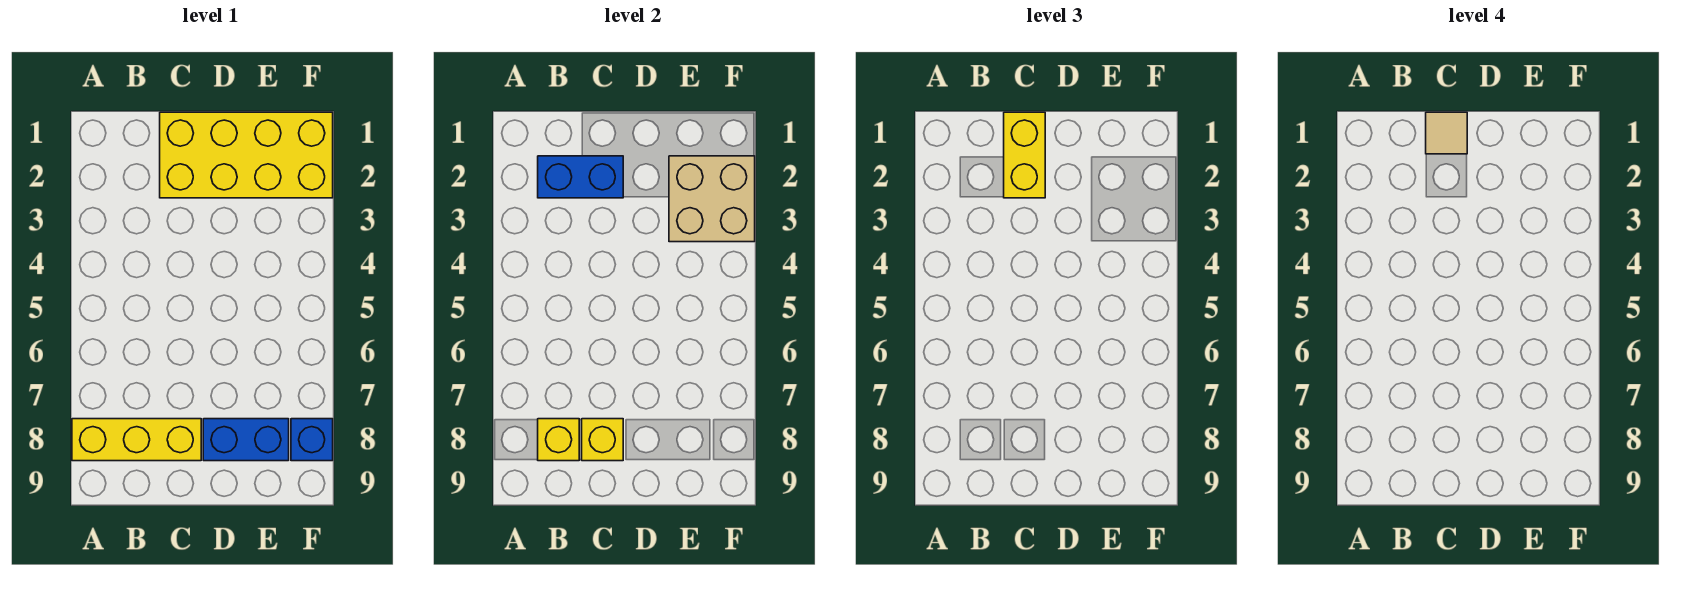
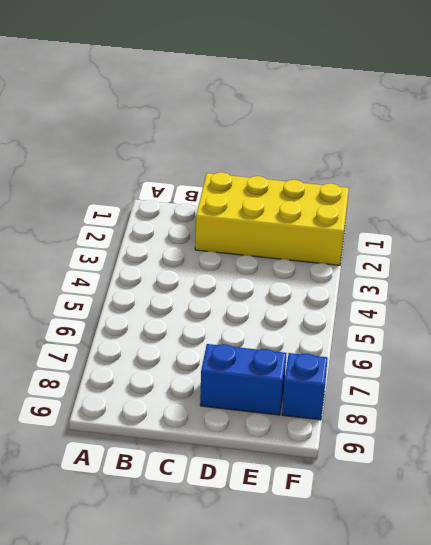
none -> yellow brick A8:C8 level 1
none -> blue brick B2:C2 level 2

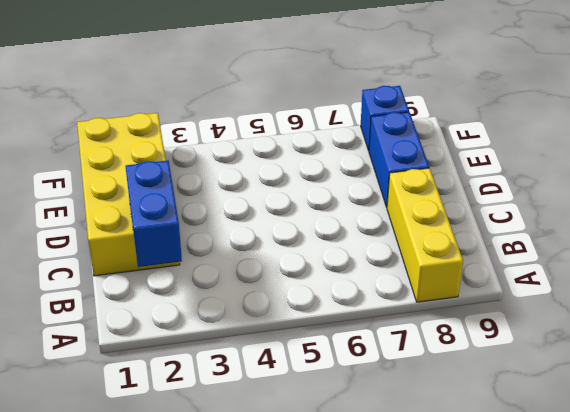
none -> yellow brick B8 level 2
none -> yellow brick C8 level 2

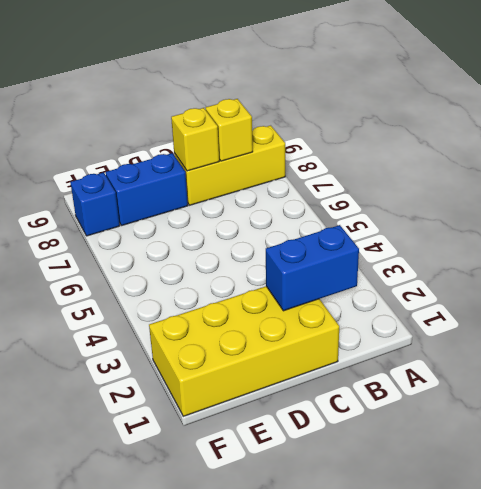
none -> tan brick E2:F3 level 2
none -> yellow brick C1:C2 level 3

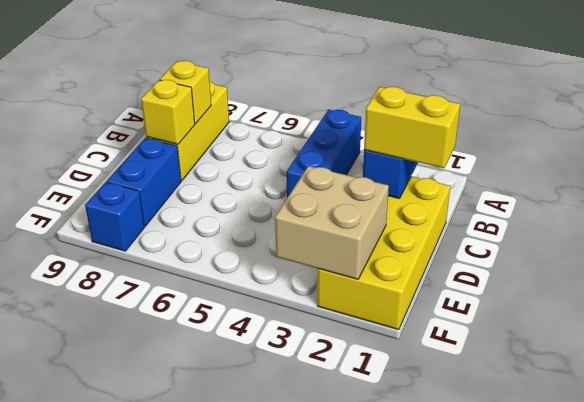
blue brick A4:C4 level 1 -> none
none -> tan tile C1 level 4

